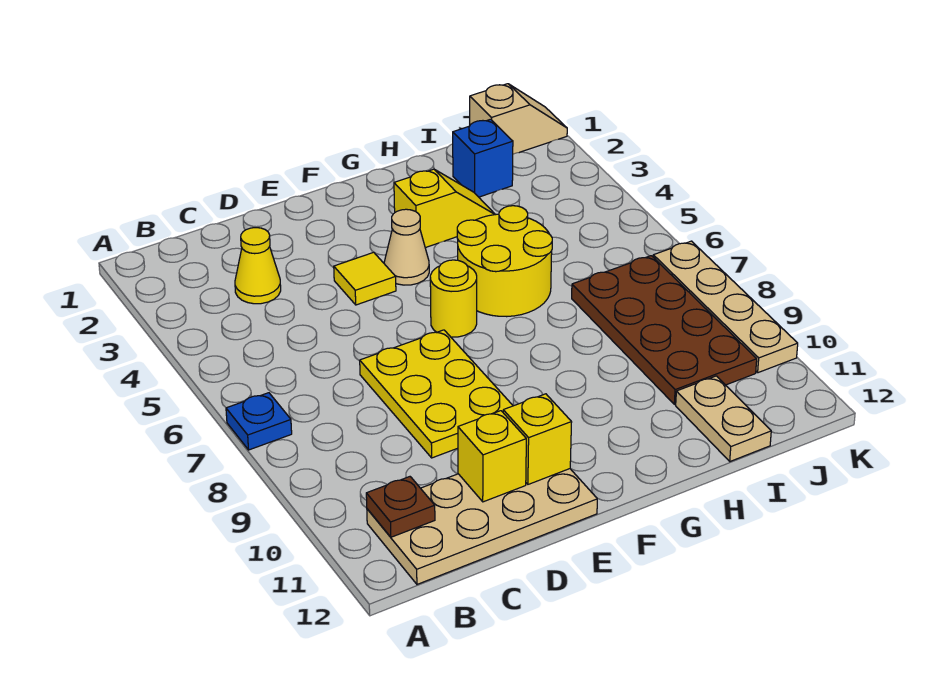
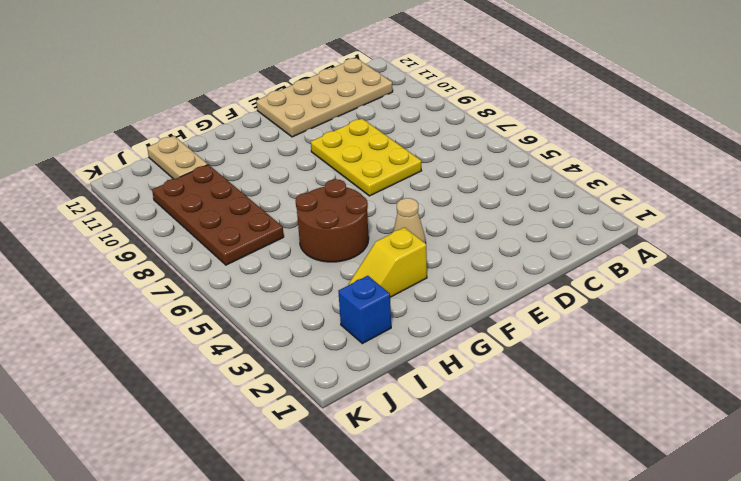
brown round brick G5:H6 level 1 -> yellow round brick G5:H6 level 1
none -> blue plate A7 level 1
none -> yellow cone C3 level 1
none -> yellow tile E4 level 1

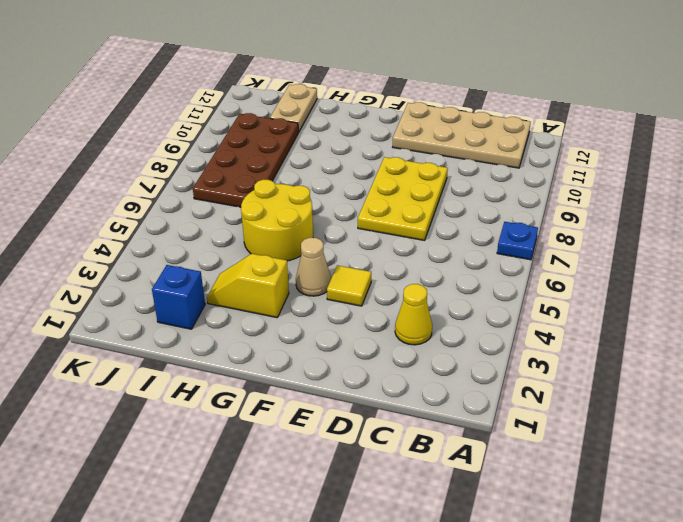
none -> yellow round brick F6 level 1
none -> tan slope J1:K1 level 1 top J
none -> tan plate K7:K10 level 1

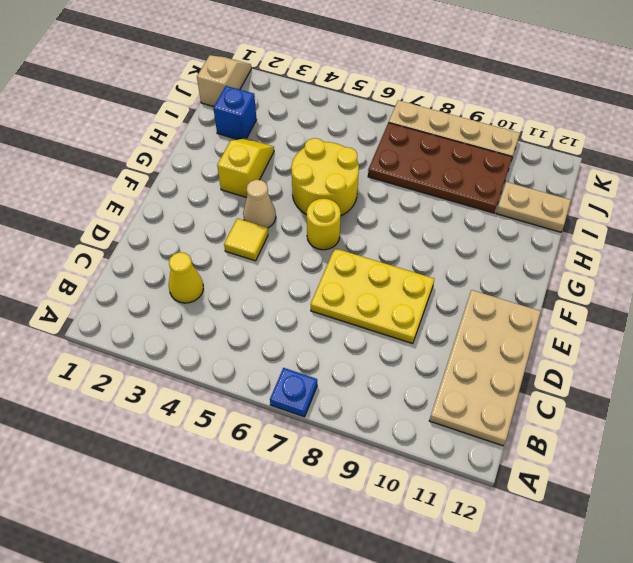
none -> brown plate B11 level 2
none -> yellow brick D11 level 2
none -> yellow brick E11 level 2

